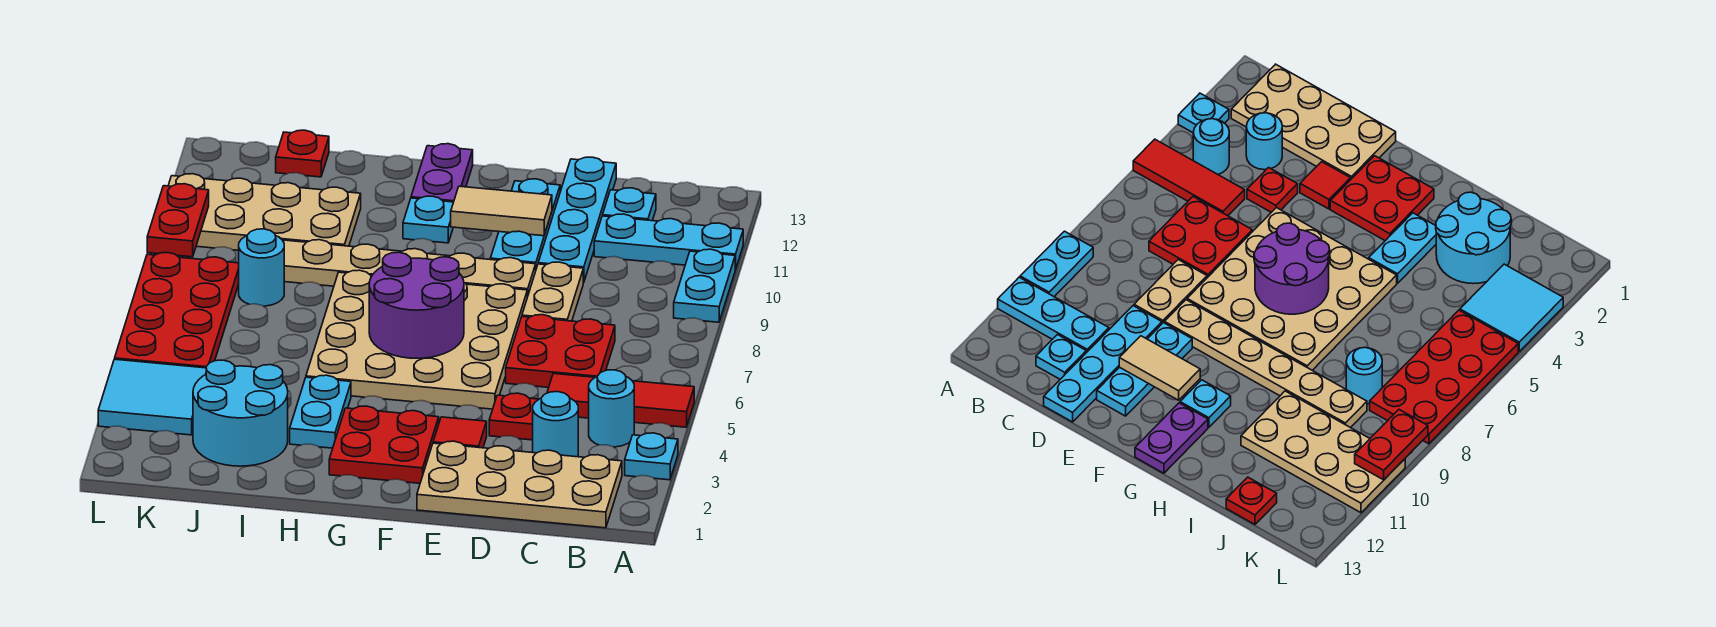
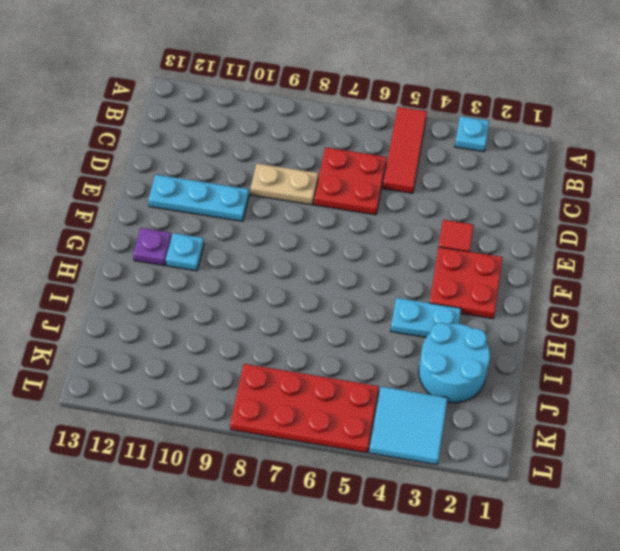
purple plate G12 level 1 -> purple plate G12:G13 level 1
none -> cyan plate A9:A10 level 1
none -> cyan plate A11:C11 level 1
none -> tan plate B1:E2 level 1

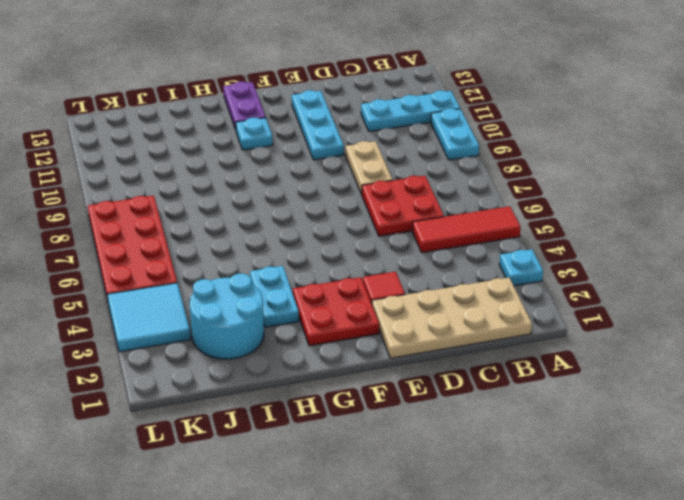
none -> cyan round brick B4 level 1
none -> cyan round brick C3 level 1
none -> cyan plate C12 level 1

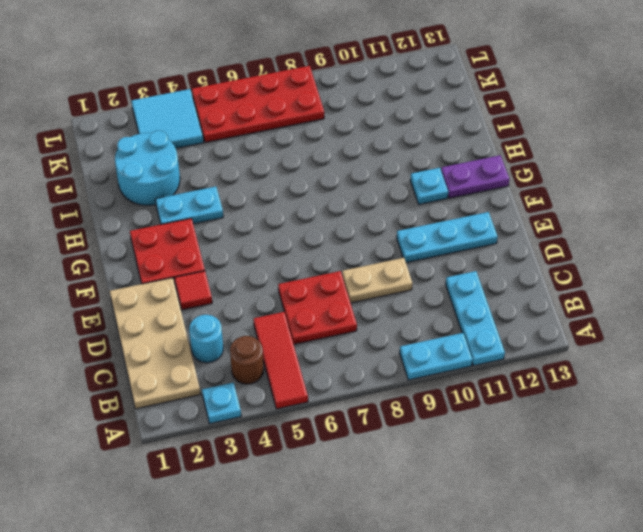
brown round brick B4 level 1 -> cyan round brick B4 level 1
none -> cyan plate C12 level 1
none -> red plate D4 level 1
none -> cyan plate D10:D13 level 1

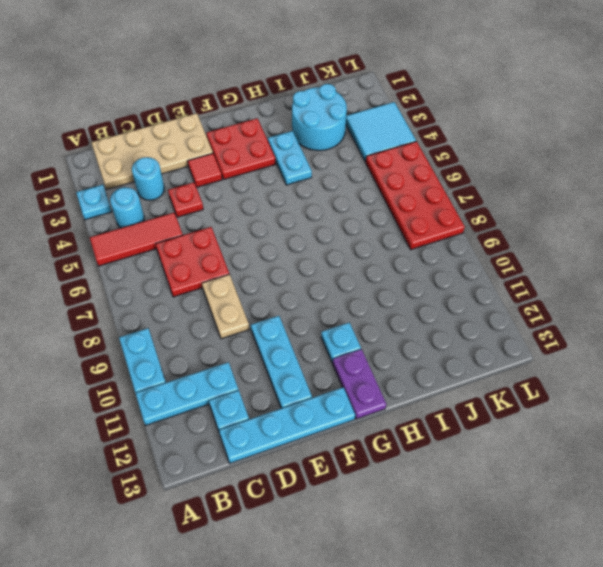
cyan plate C13:F13 level 1 -> cyan plate D10:D13 level 1
none -> tan plate E5:H8 level 1
none -> tan plate E9:J9 level 1
none -> tan plate I10:L11 level 1

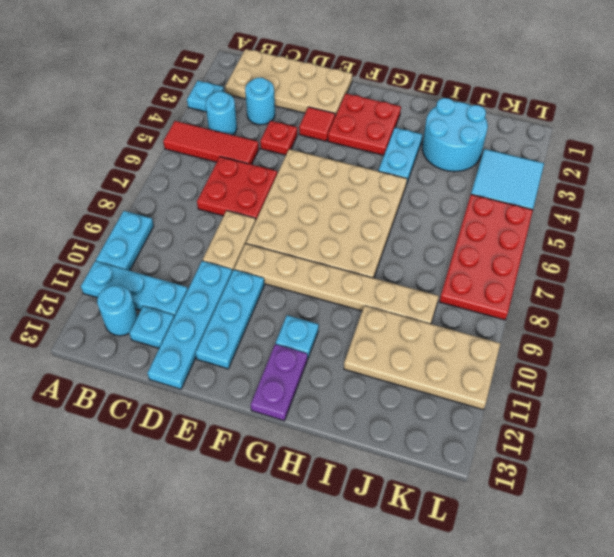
cyan round brick B12 level 1 -> cyan round brick J8 level 1
none -> red plate J13 level 1
none -> tan tile E11:F11 level 2
none -> purple round brick F6:G7 level 2

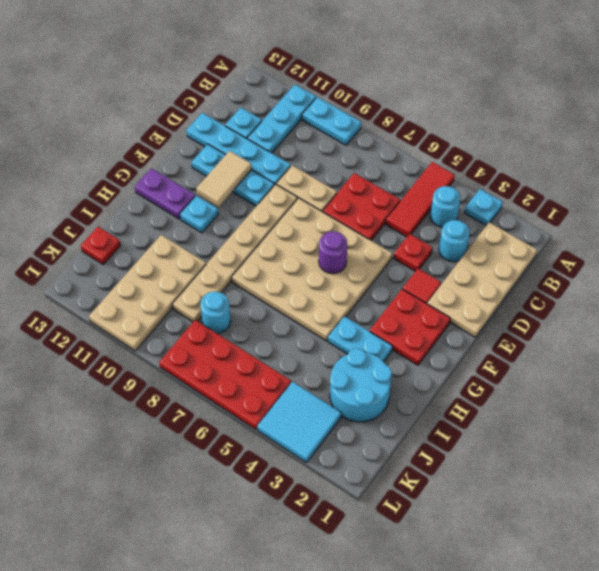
purple round brick F6 level 2 -> purple round brick F6:G7 level 2
none -> red plate L9:L10 level 2

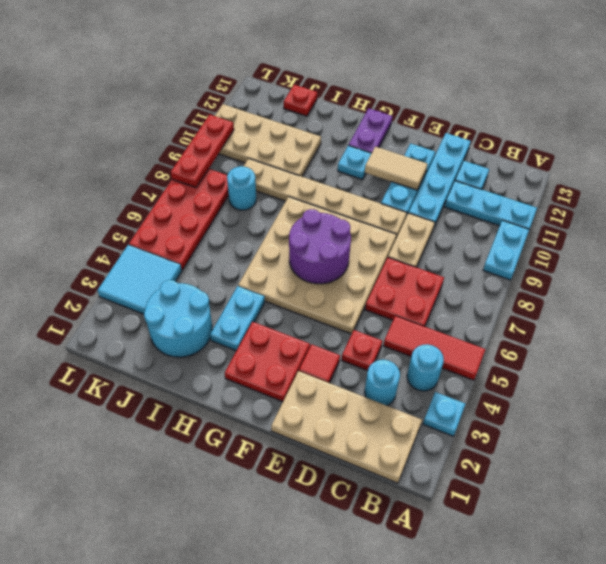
red plate L8:L10 level 2 -> red plate L9:L10 level 2

